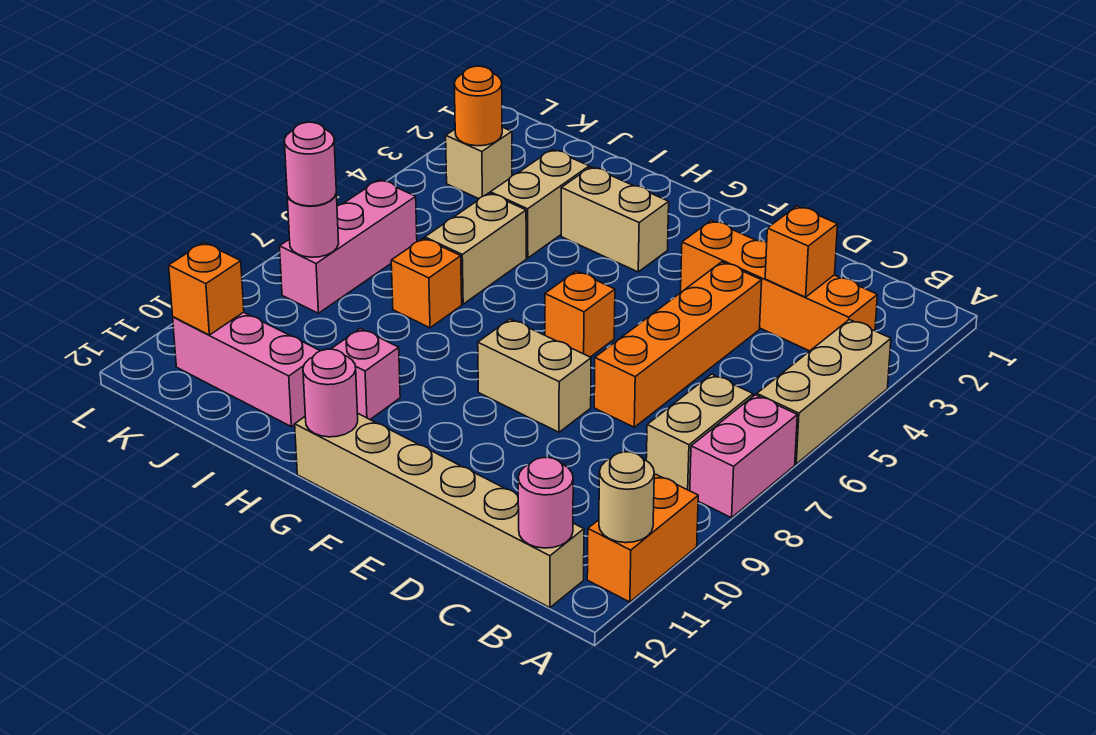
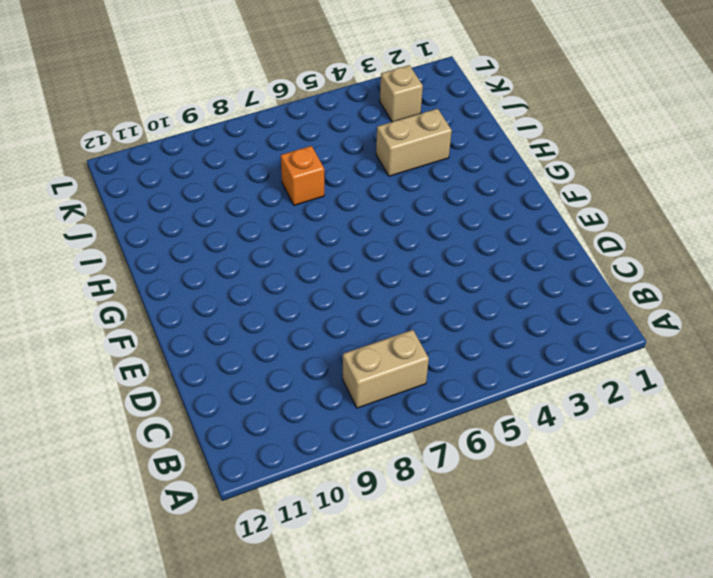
none -> tan brick A4:A6 level 1
none -> pink brick A7:A8 level 1
none -> orange brick A10:A11 level 1

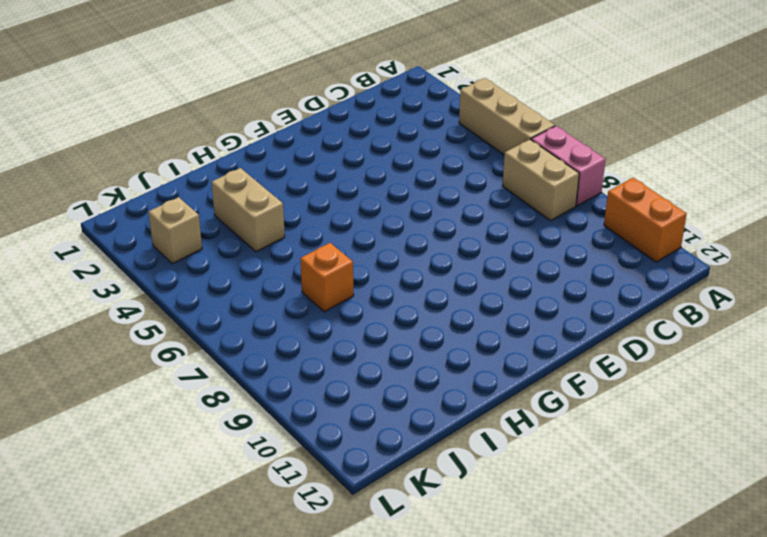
none -> orange brick B3:E3 level 1
none -> tan brick B12:G12 level 1
none -> orange brick D4:D7 level 1

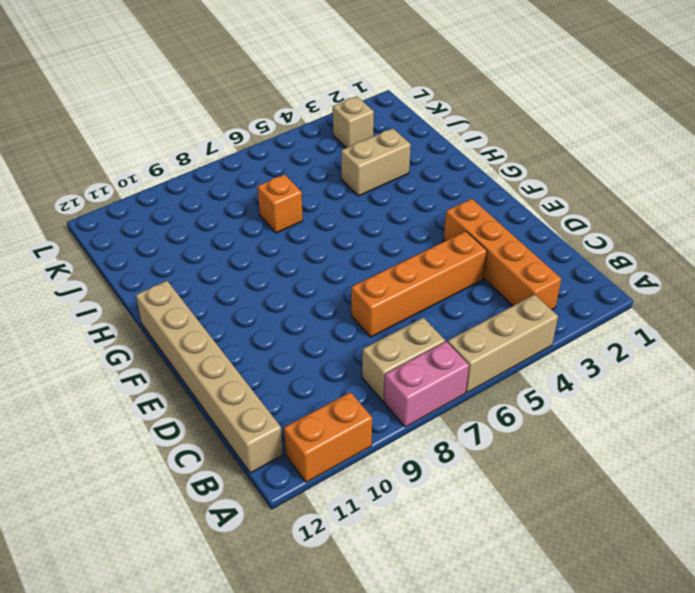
none -> tan brick E8:F8 level 1
none -> orange brick F6 level 1
none -> tan brick G3:H3 level 1

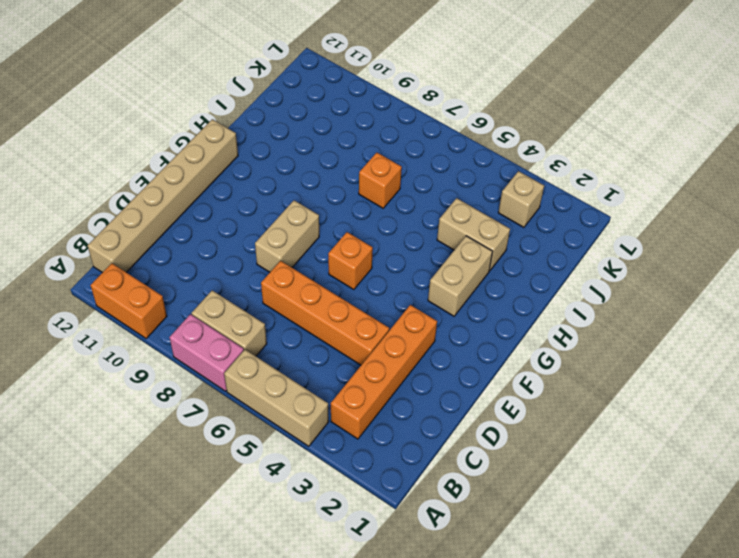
none -> pink brick H10 level 1
none -> tan brick I5:I6 level 1
none -> pink brick I11:K11 level 1

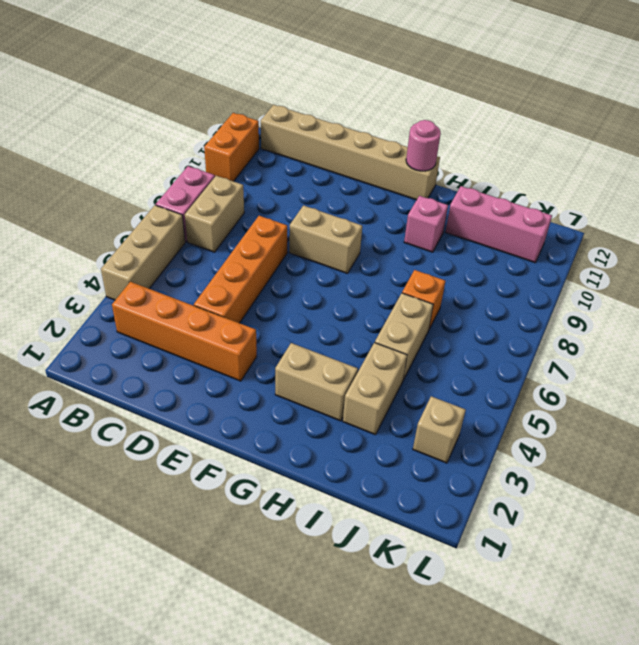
none -> orange brick F6 level 1
none -> pink brick K6:K8 level 1
none -> tan round brick A11 level 2

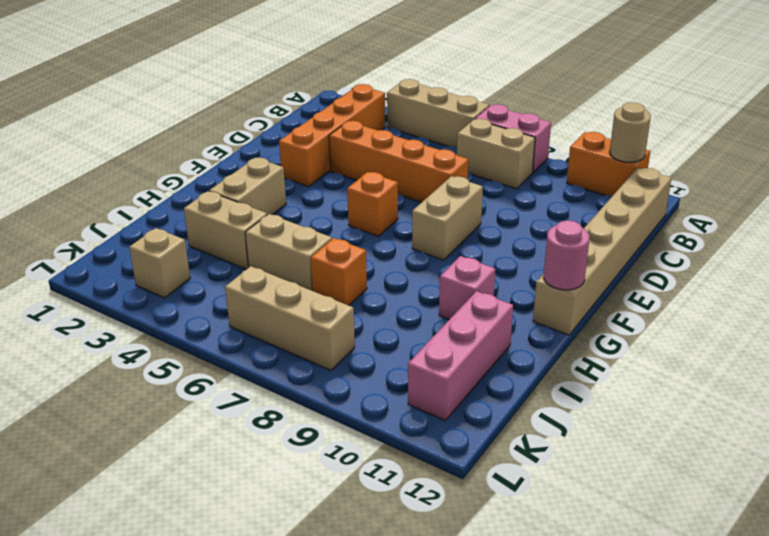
tan brick K6:K8 level 1 -> pink brick K6:K8 level 1
none -> pink round brick B12 level 2
none -> orange brick C3 level 2
none -> orange round brick K3 level 2

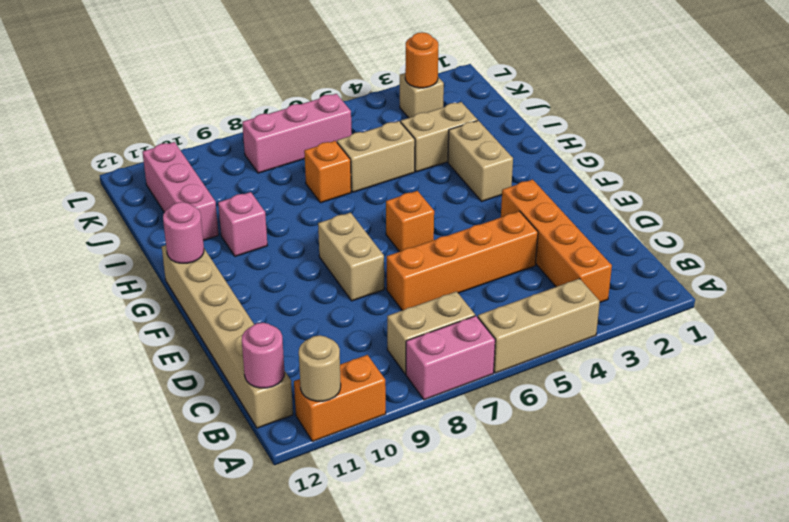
none -> orange brick C3 level 2
none -> pink round brick K8 level 2
none -> orange brick K11 level 2

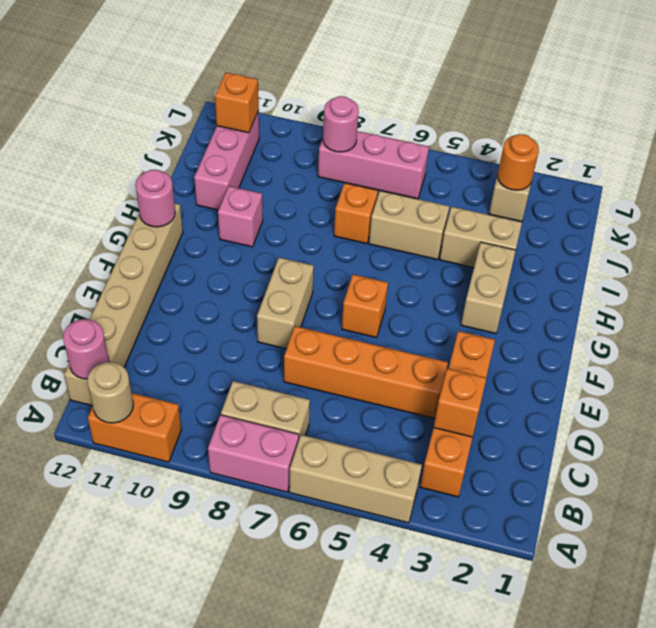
none -> pink round brick K8 level 3

